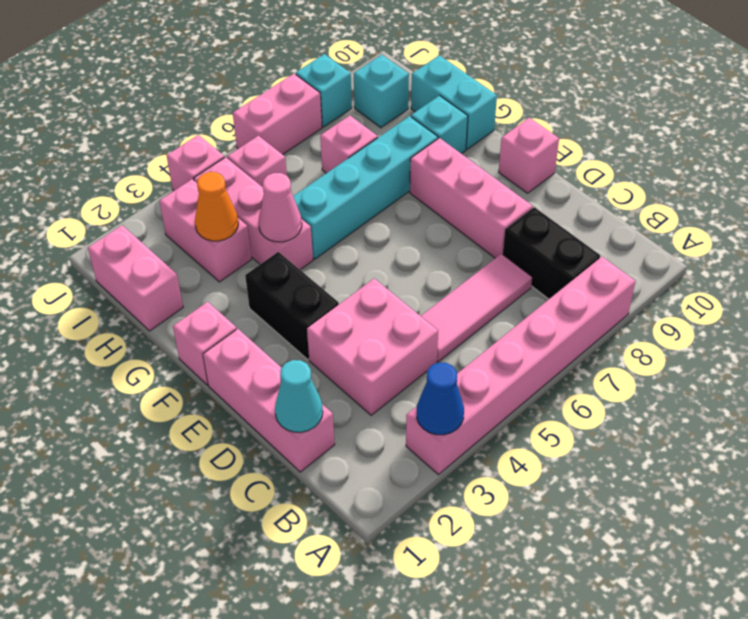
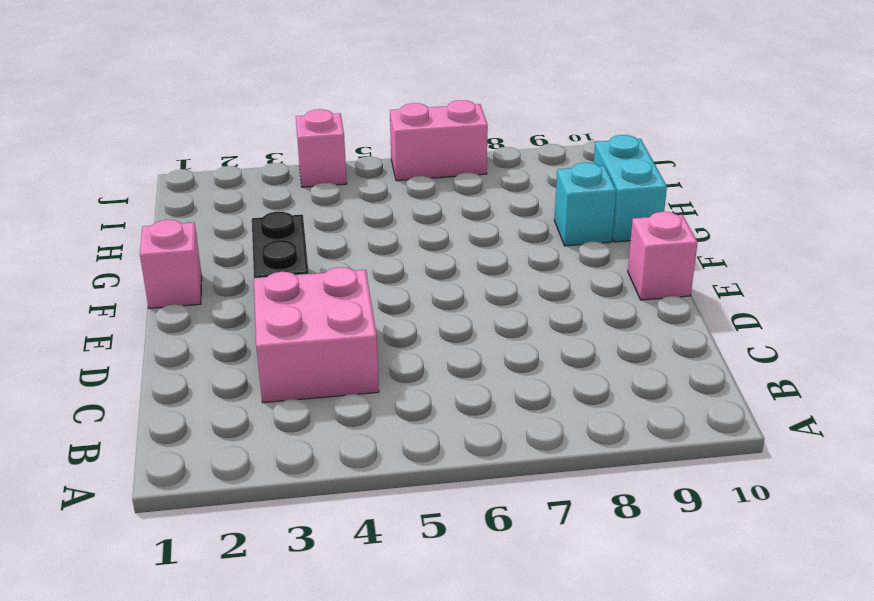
none -> pink brick A3:A8 level 1
none -> black brick B8:C8 level 1
none -> pink brick C1:E1 level 1

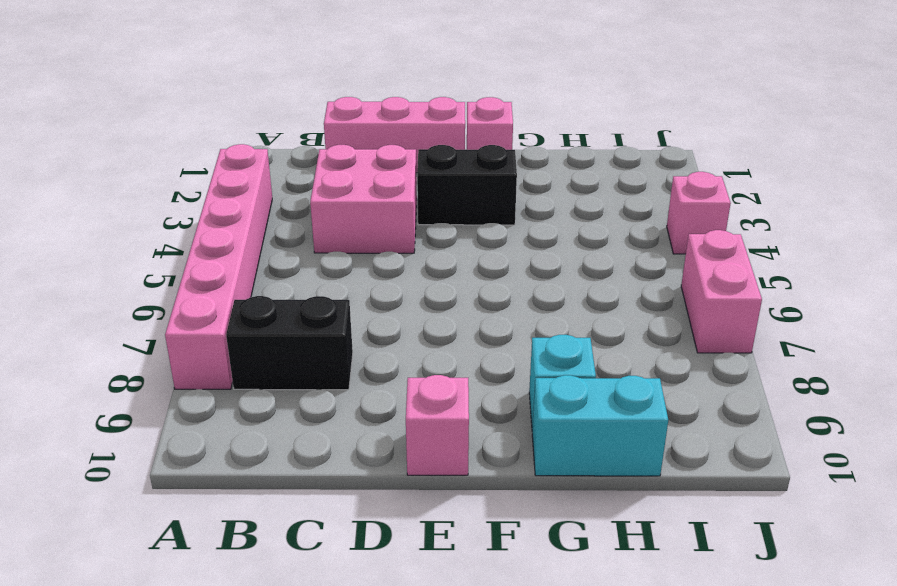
none -> pink tile C5:C7 level 1
none -> pink brick D8:F8 level 1
none -> pink brick G4:I4 level 1

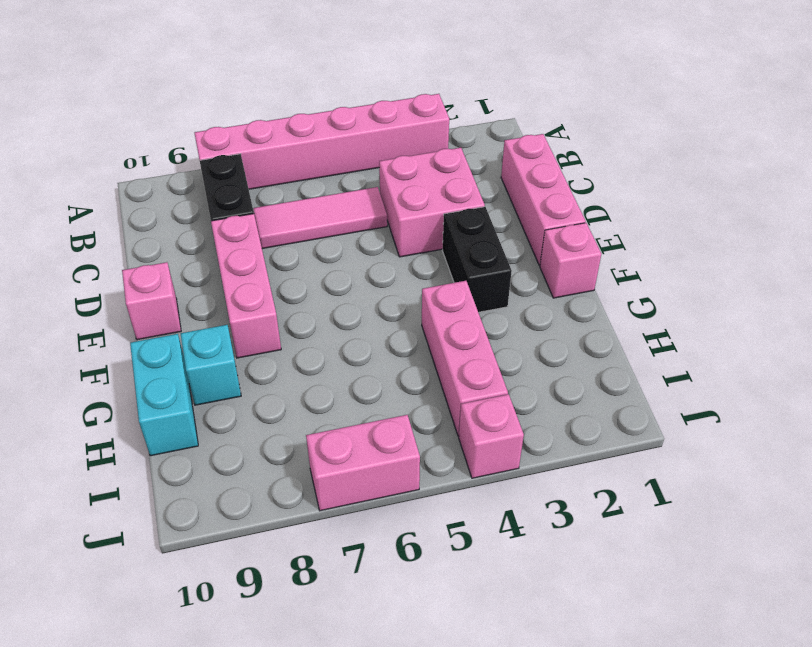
none -> cyan brick G5:G8 level 1
none -> pink brick H1:I1 level 1
none -> pink brick H3:I3 level 1

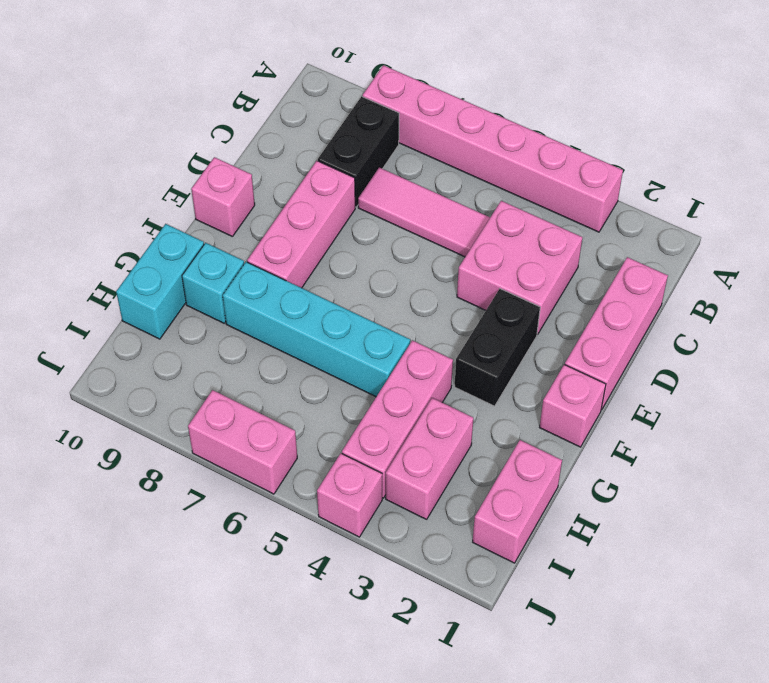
none -> pink brick H7 level 1
none -> pink brick I5 level 1
none -> cyan brick I9 level 1

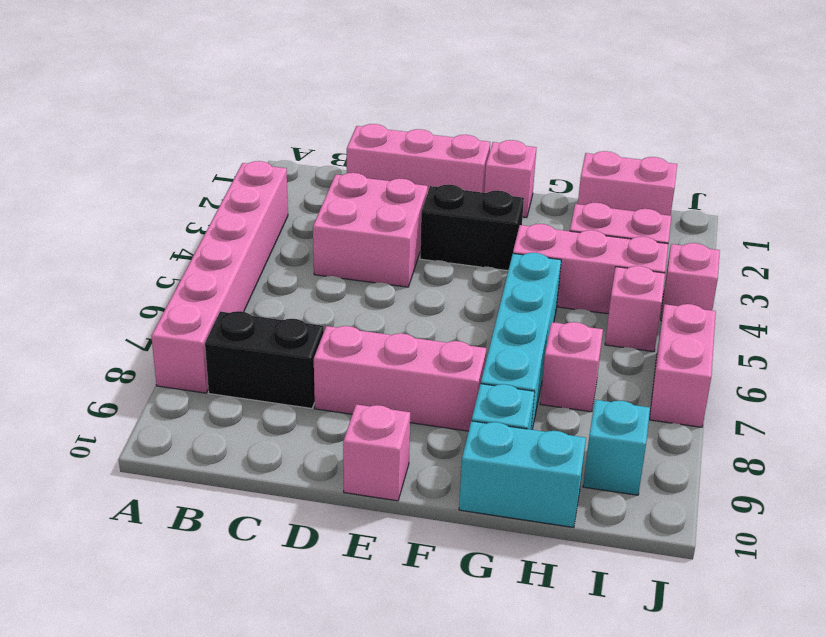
none -> pink tile C5:C7 level 1
none -> cyan brick J8 level 1
none -> blue cone A3 level 2

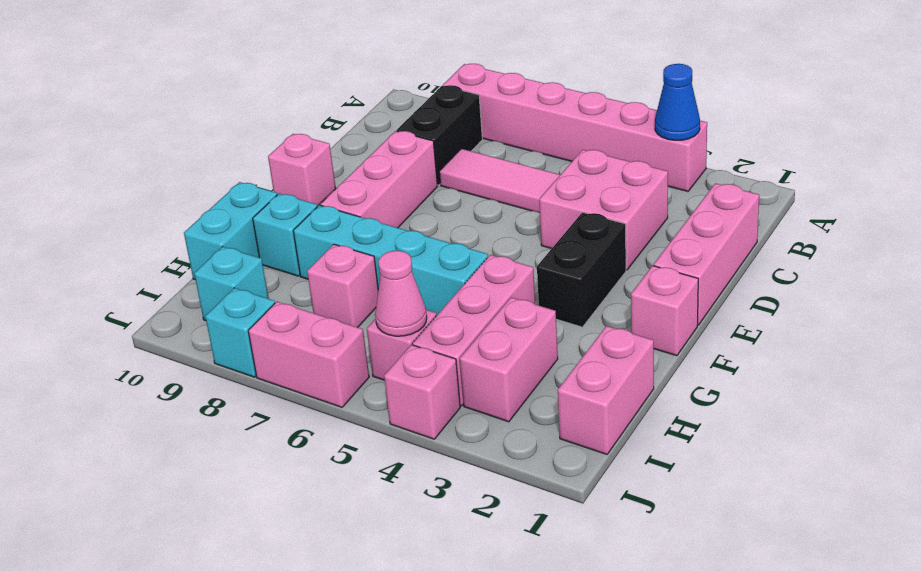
pink cone I5 level 2 -> pink cone G4 level 2
none -> cyan cone C1 level 2
none -> orange cone H3 level 2

